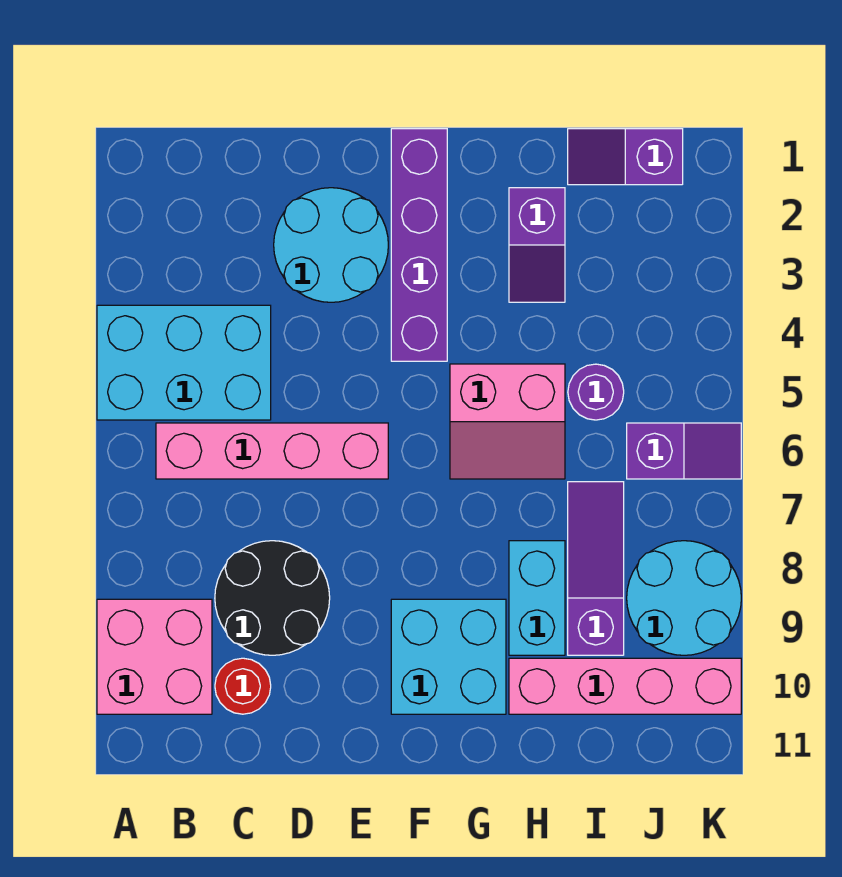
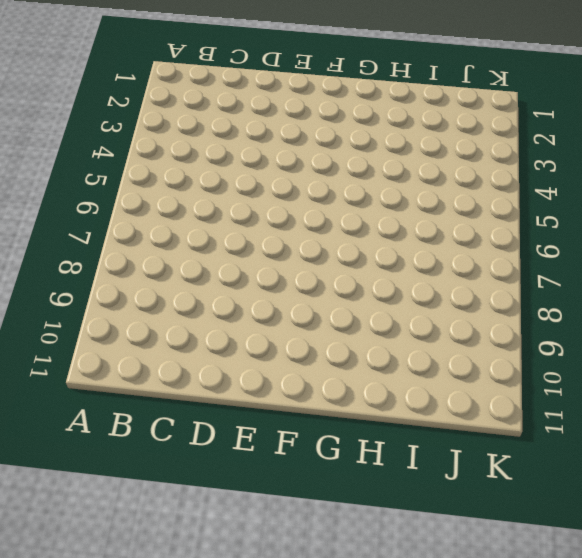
none -> cyan brick A4:C5 level 1
none -> pink brick A9:B10 level 1
none -> pink brick B6:E6 level 1

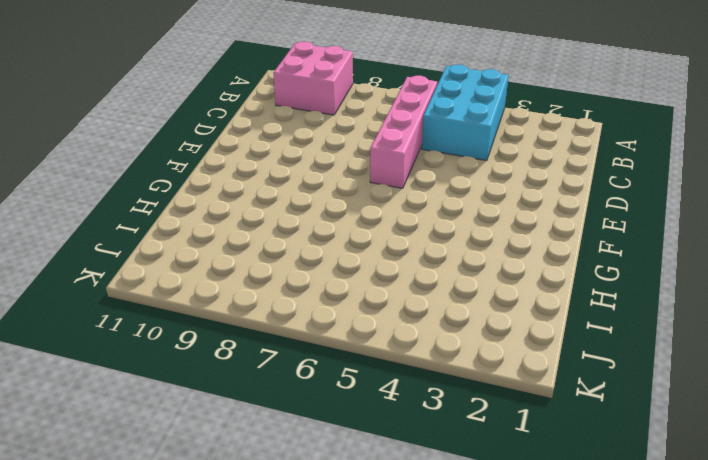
none -> black round brick C8:D9 level 1
none -> red round brick C10 level 1
none -> cyan round brick D2:E3 level 1

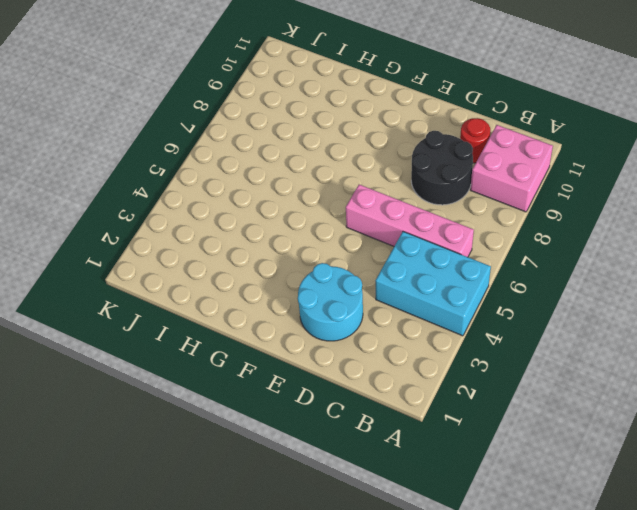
none -> purple brick F1:F4 level 1
none -> cyan brick F9:G10 level 1
none -> pink slope G5:H6 level 1 top 5

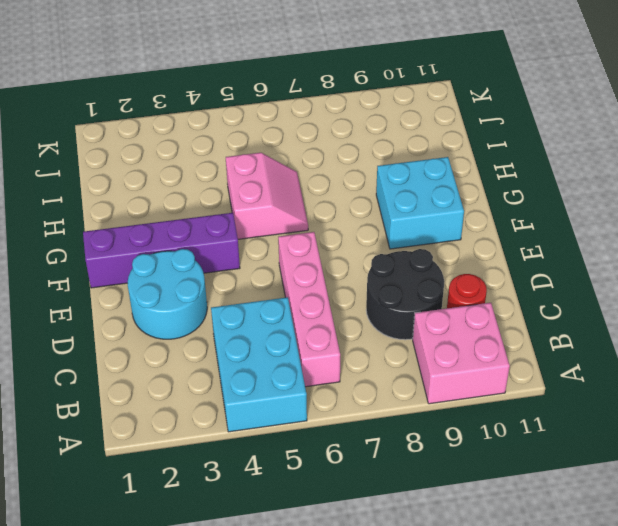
none -> purple slope H2:H3 level 1 top 2
none -> cyan brick H8:H9 level 1
none -> pink brick H10:K10 level 1

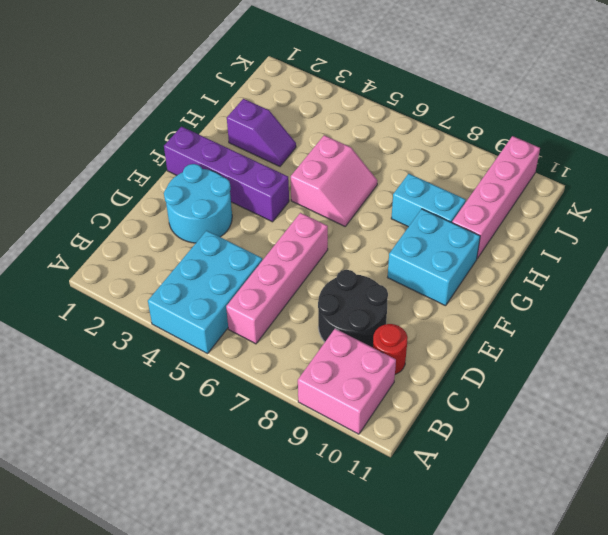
none -> purple slope I1:J1 level 1 top J
none -> purple round brick I5 level 1
none -> purple slope I7:I9 level 1 top 9

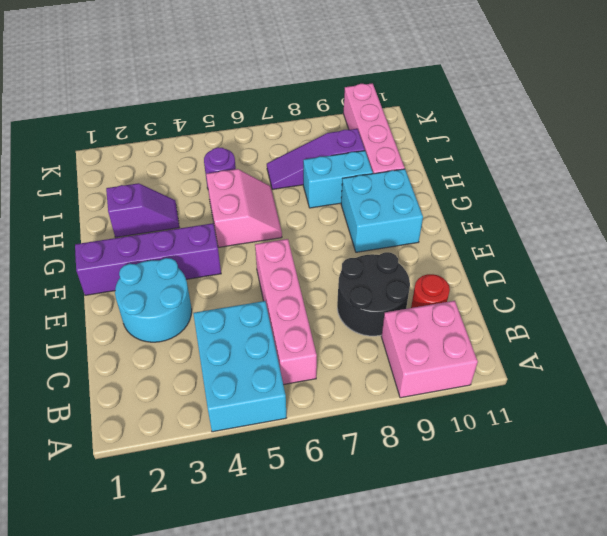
none -> purple slope I1:J1 level 1 top J
none -> purple slope J6:K6 level 1 top J
none -> cyan round brick J8:K9 level 1

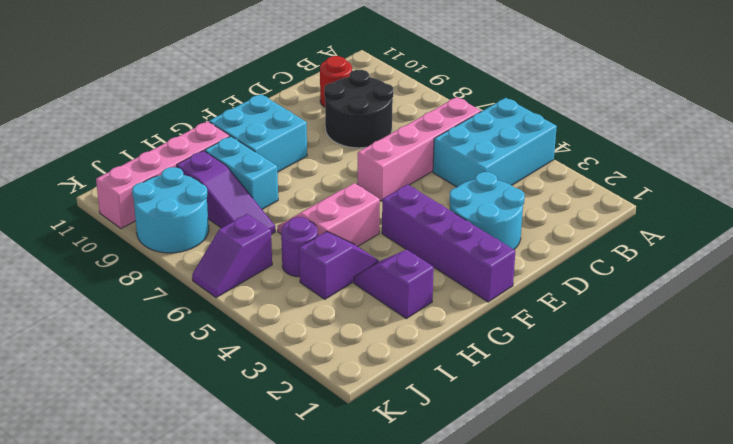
purple slope H4:I4 level 1 top I -> purple slope I1:J1 level 1 top J
none -> pink brick A9:B10 level 1

